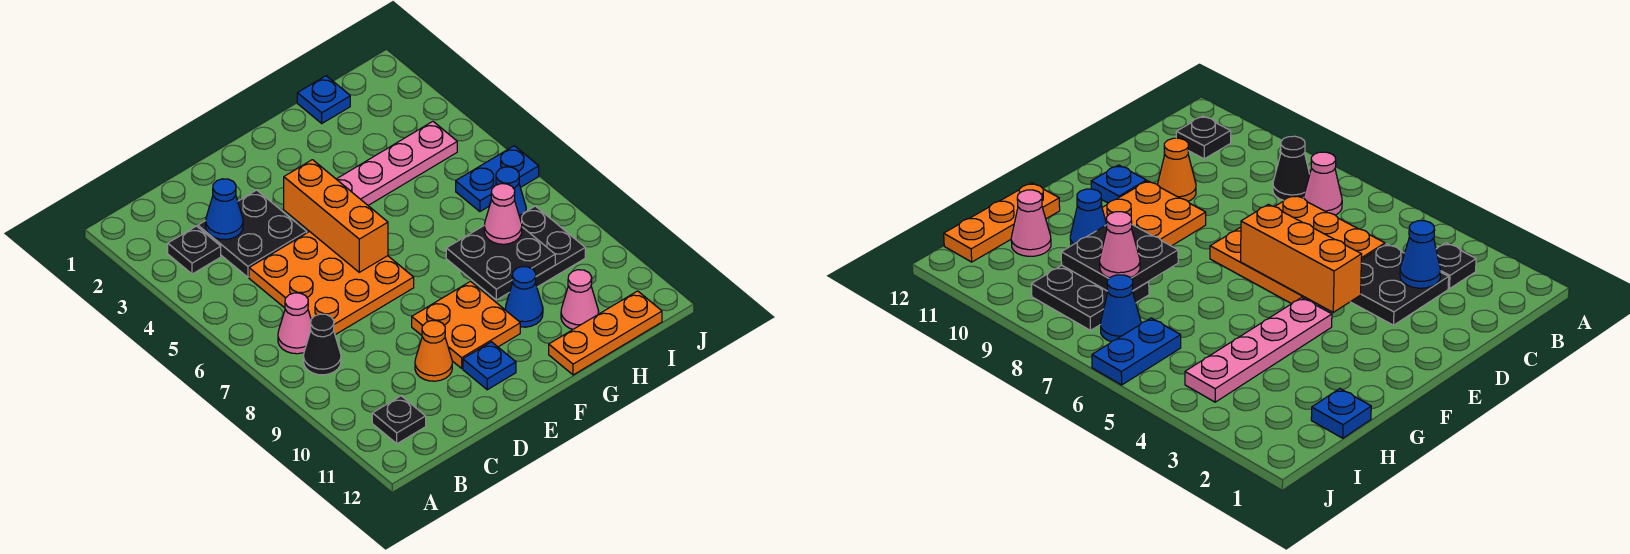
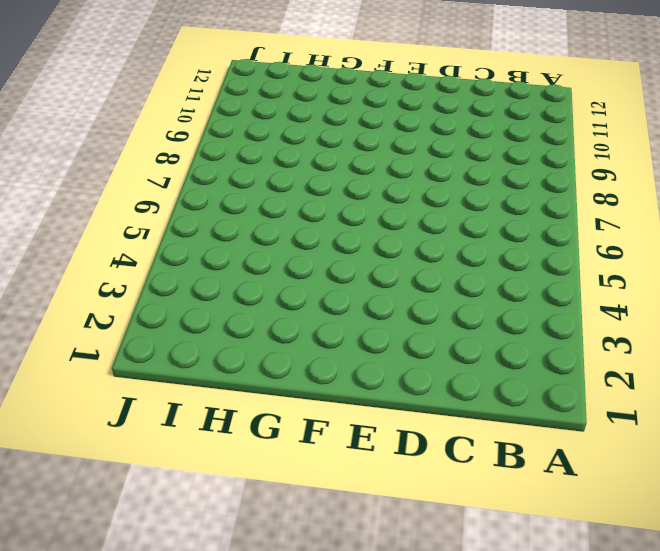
none -> black plate B3 level 1
none -> pink cone B7 level 1
none -> black cone B8 level 1

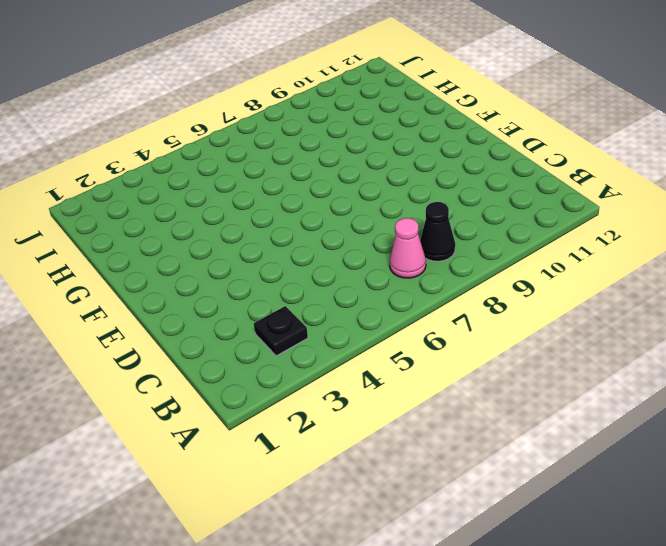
none -> black plate B11 level 1
none -> black plate C3:D4 level 1
none -> orange plate C5:E7 level 1

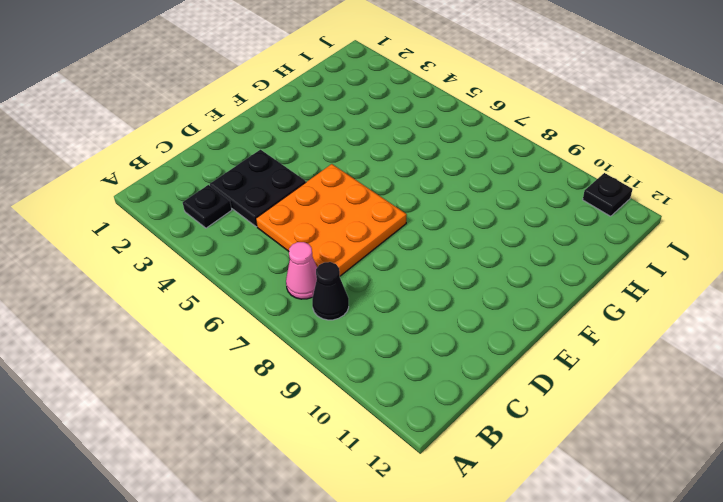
black plate J11 level 1 -> black plate B11 level 1
none -> orange cone D10 level 1
none -> orange plate E9:F10 level 1
none -> blue plate E11 level 1

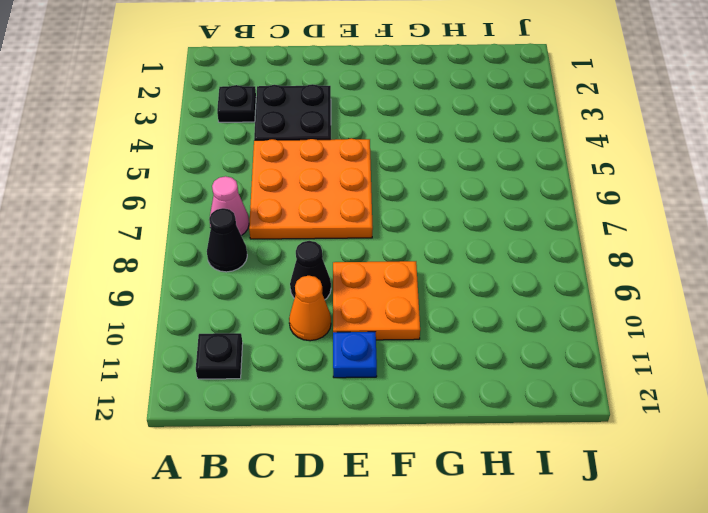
black cone D9 level 1 -> none
none -> pink plate F4:I4 level 1
none -> blue cone G10 level 1
none -> orange plate G12:I12 level 1

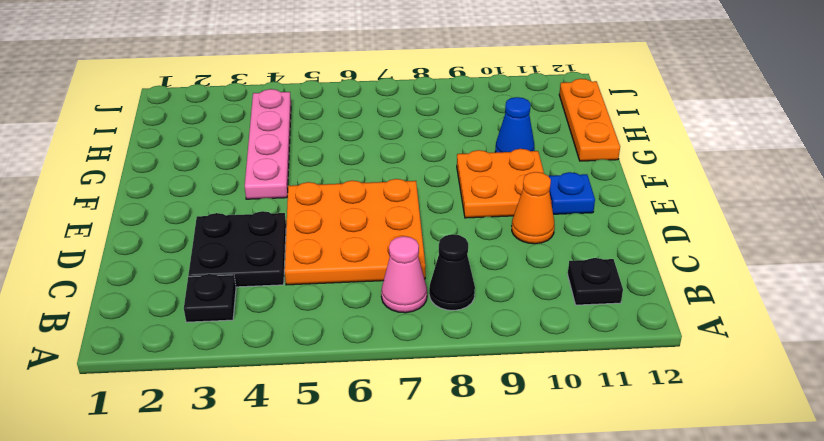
none -> blue plate H1 level 1
none -> black plate H8:I9 level 1
none -> pink cone H11 level 1

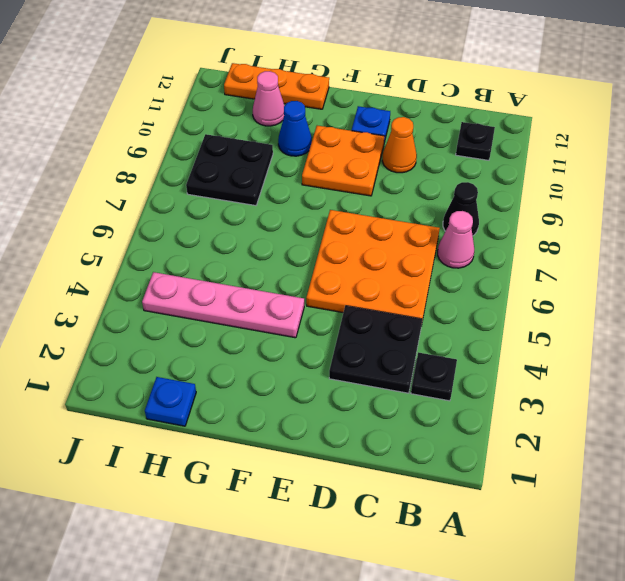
none -> blue plate I6:J6 level 1
none -> blue cone I7 level 1
none -> blue cone C3 level 2

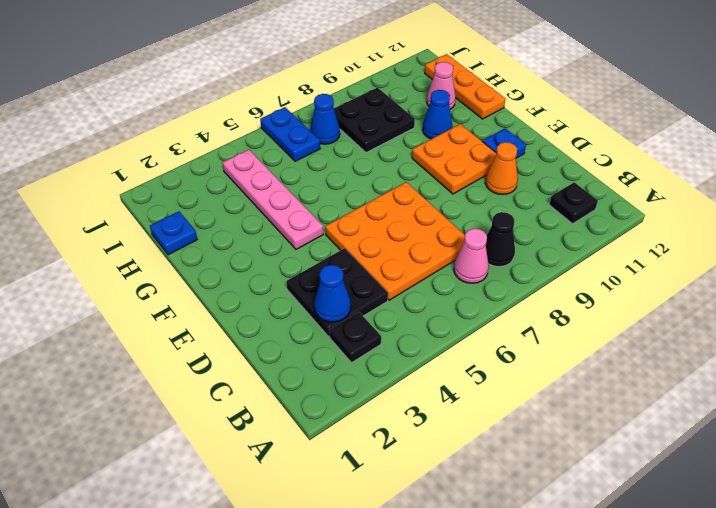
none -> orange brick E4:E6 level 2
none -> black plate G8:H9 level 2
none -> pink cone H8 level 3

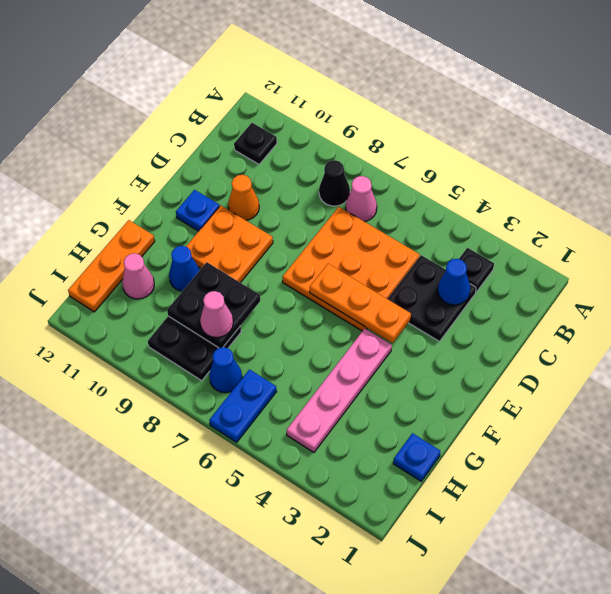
orange plate E4:E6 level 2 -> orange brick E4:E6 level 2

